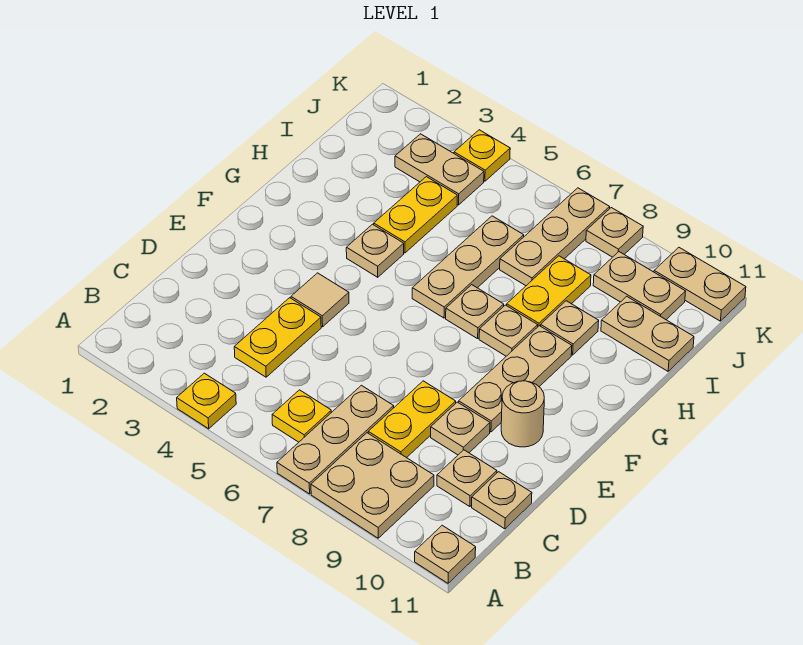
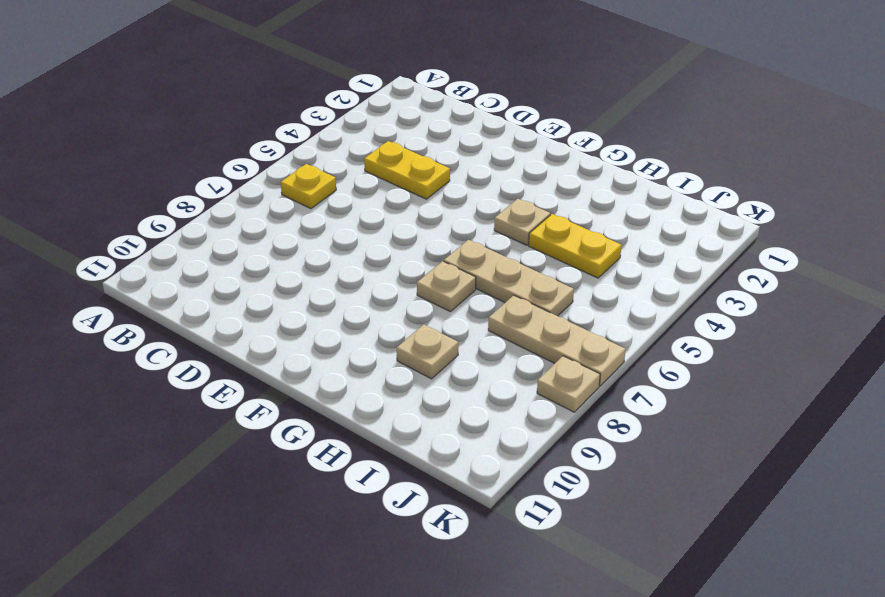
none -> yellow plate A4 level 1
none -> tan plate A7:C7 level 1
none -> tan plate A8:B9 level 1

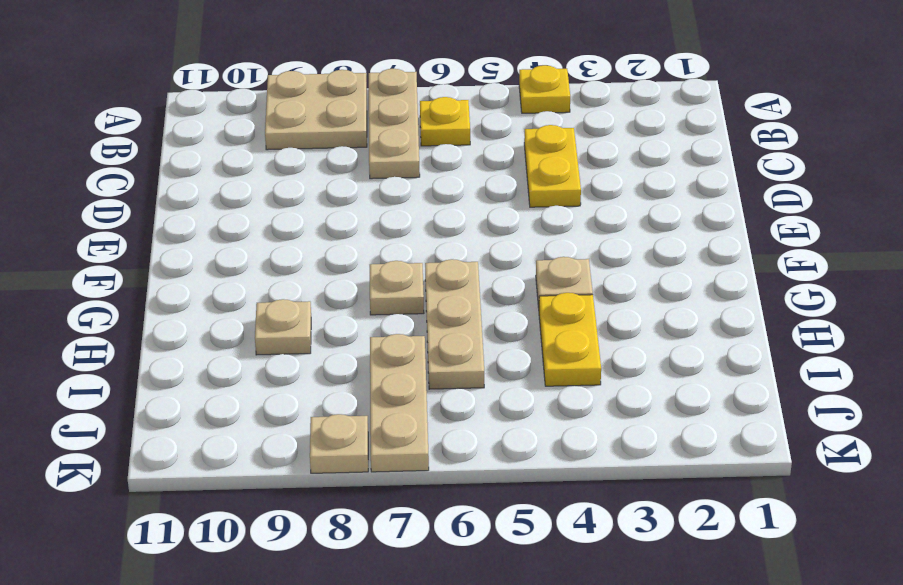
none -> tan plate A11 level 1
none -> yellow plate C8:D8 level 1
none -> tan plate C10 level 1

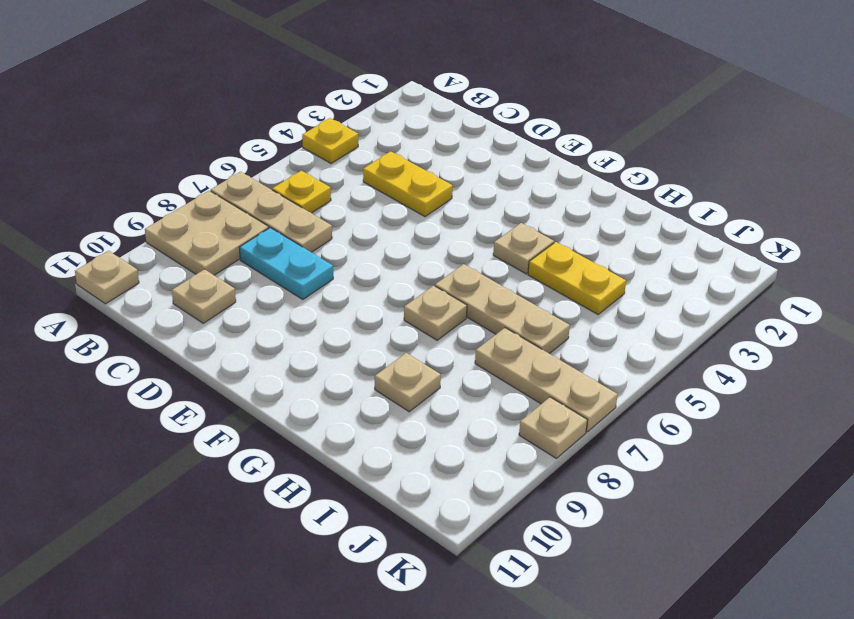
cyan plate C8:D8 level 1 -> yellow plate C8:D8 level 1
none -> tan plate C11 level 1
none -> tan plate D9 level 1
none -> tan tile E4 level 1

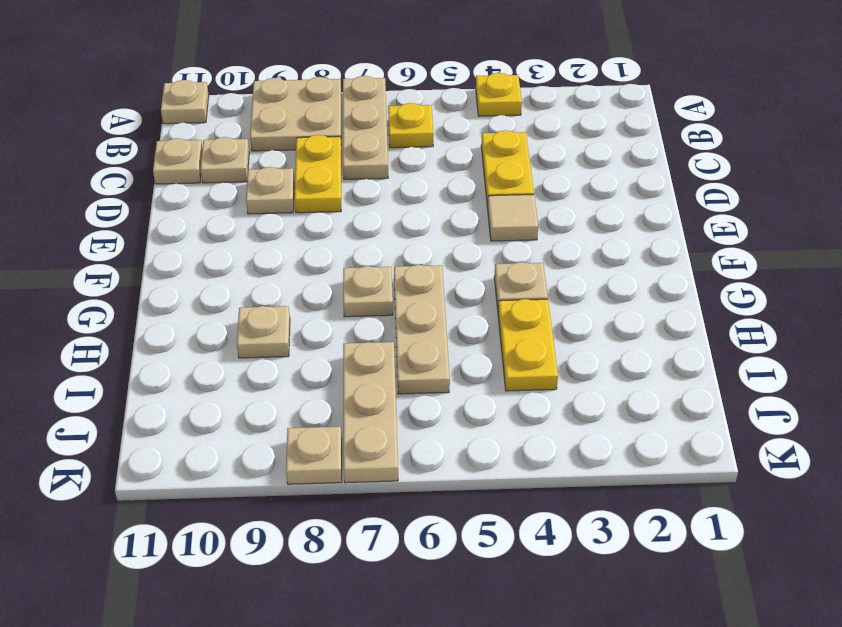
none -> tan plate E9:G9 level 1
none -> tan round brick E10 level 1
none -> tan plate G8 level 1

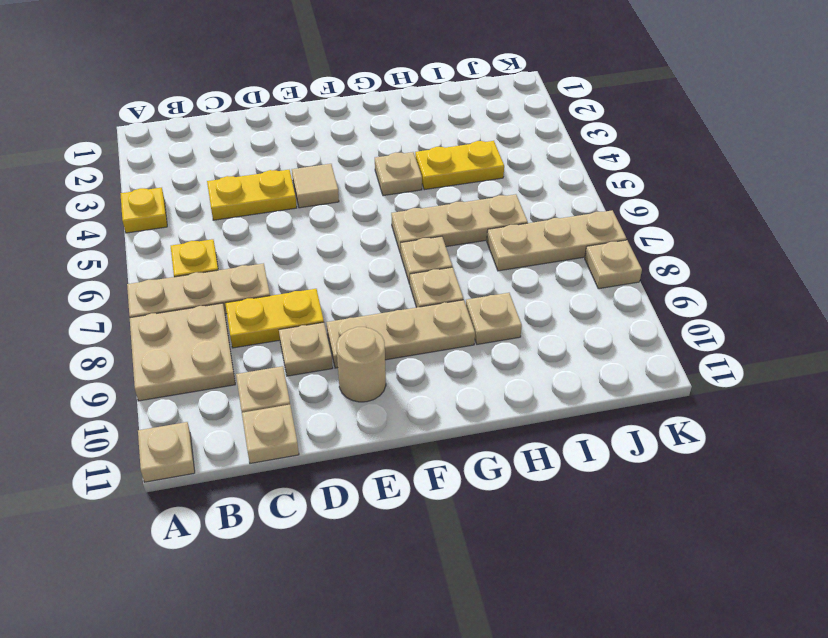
none -> yellow plate H8:I8 level 1
none -> tan plate I10:I11 level 1
none -> tan plate J3:J4 level 1

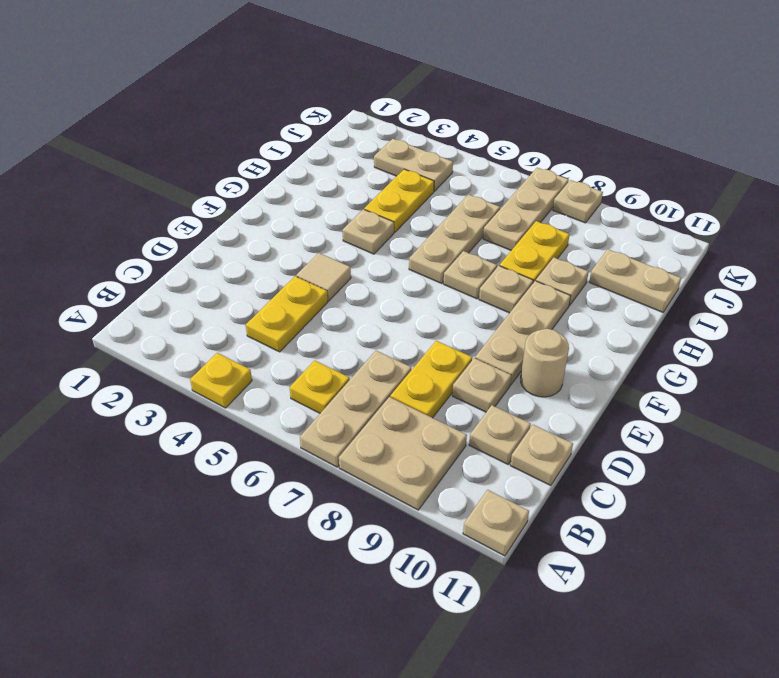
none -> tan plate J9:J10 level 1
none -> yellow plate K4 level 1
none -> tan plate K10:K11 level 1

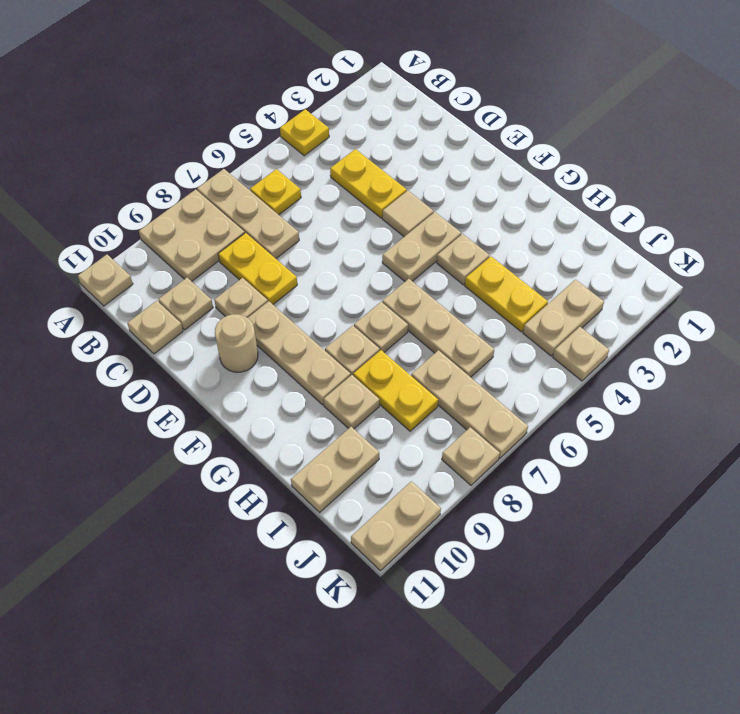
tan plate F4:F5 level 1 -> tan plate J9:J10 level 1
tan plate K4 level 1 -> yellow plate K4 level 1

